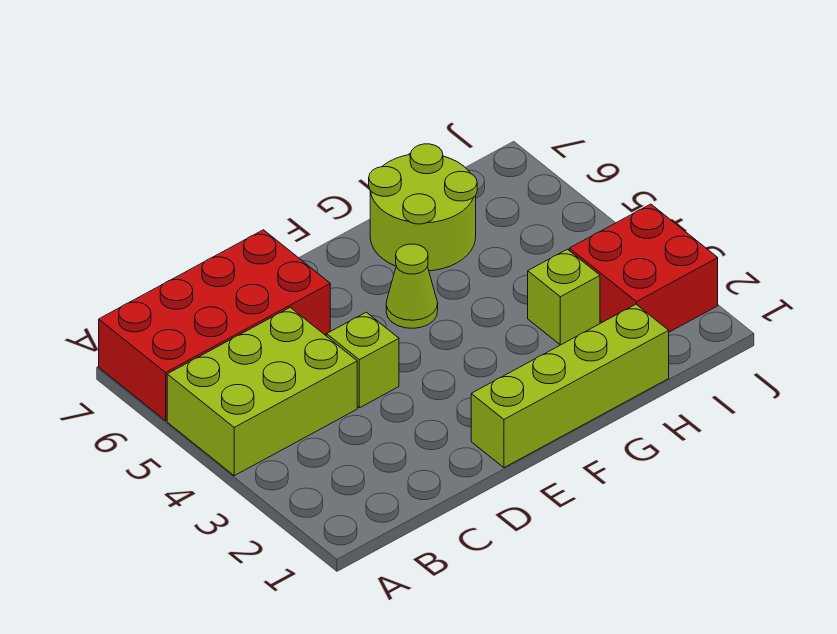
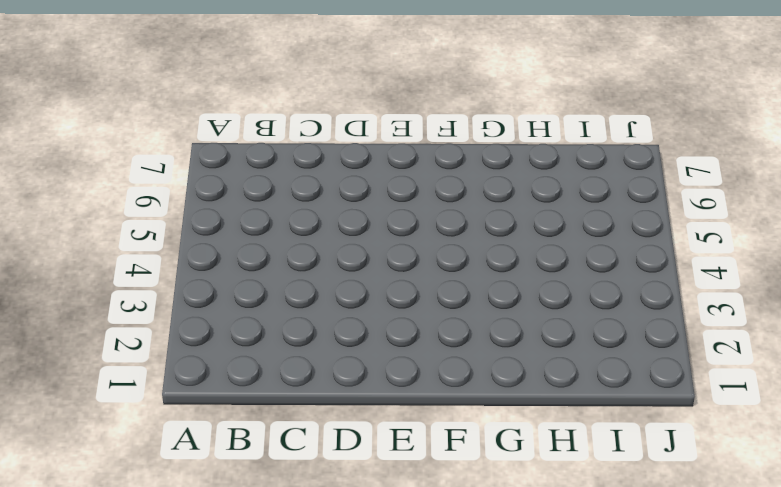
none -> lime brick A4:C5 level 1
none -> red brick A6:D7 level 1

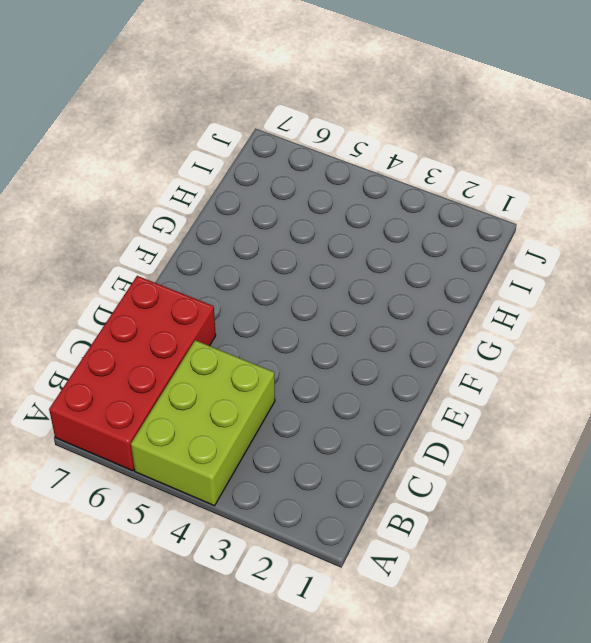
none -> lime brick D4 level 1
none -> lime brick E1:H1 level 1

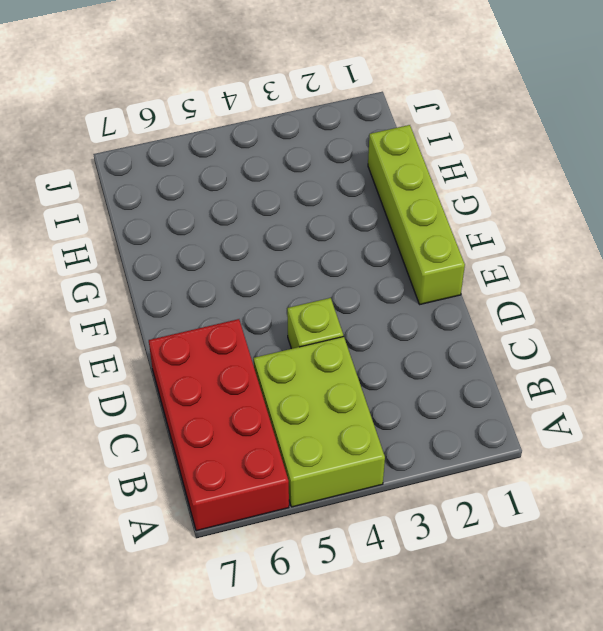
none -> lime cone F5 level 1
none -> lime round brick G6:H7 level 1

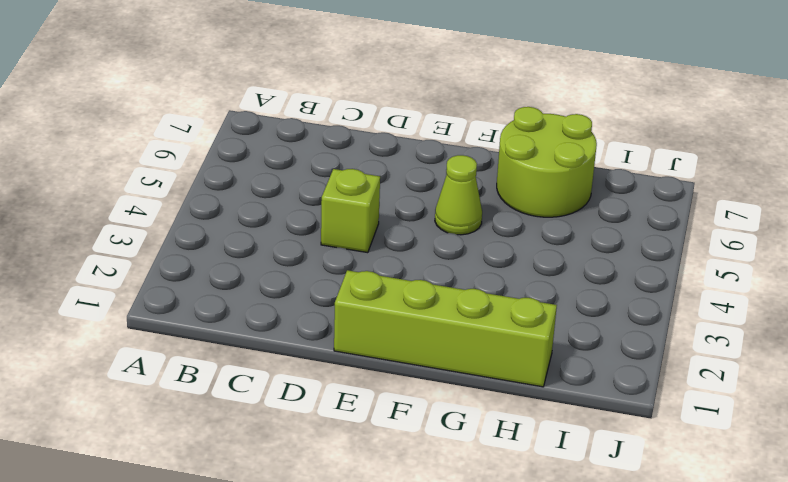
none -> lime brick A4:C5 level 1
none -> red brick A6:D7 level 1

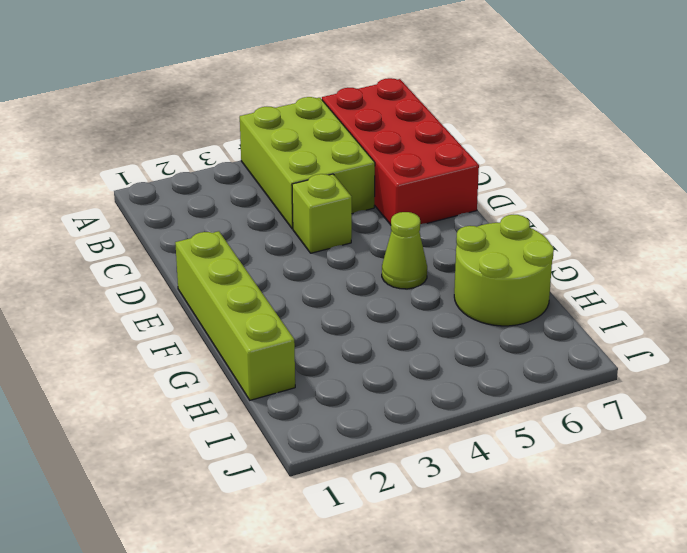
none -> lime brick H3 level 1
none -> red brick I2:J3 level 1

